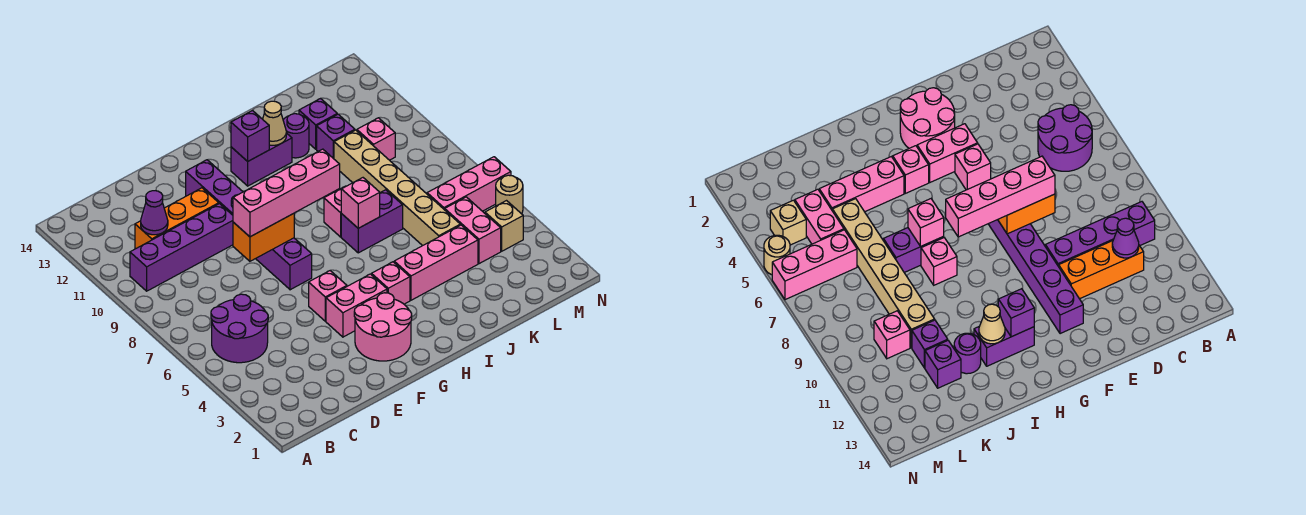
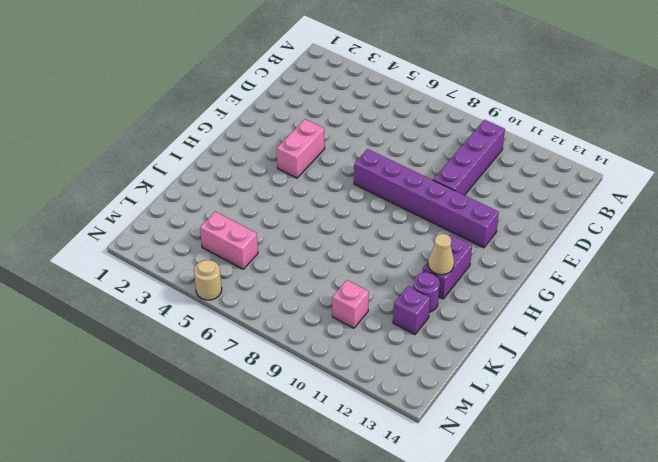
none -> purple round brick B5:C6 level 1
none -> orange brick C11:E11 level 1
none -> pink round brick F2:G3 level 1

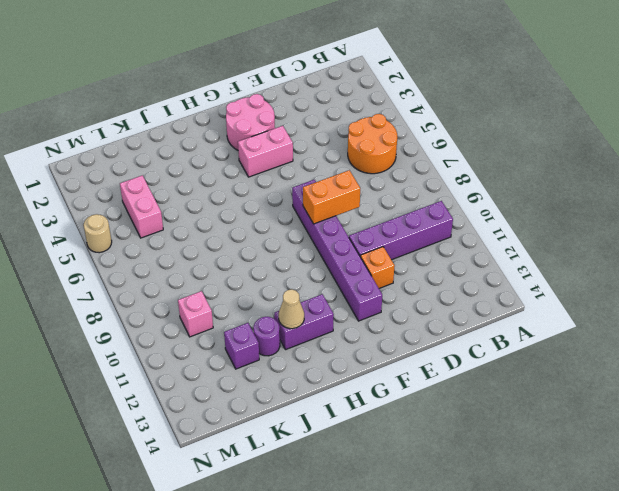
orange round brick B5:C6 level 1 -> purple round brick B5:C6 level 1
orange brick E11 level 1 -> orange brick C11:E11 level 1
none -> pink brick F5 level 1
none -> pink brick H4 level 1
none -> pink brick I4:K4 level 1

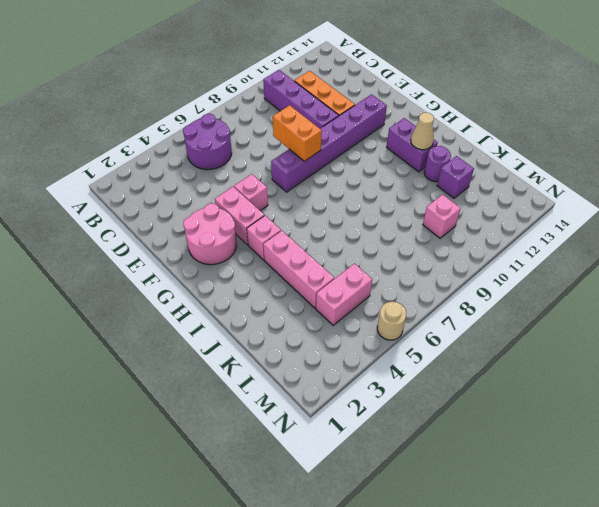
none -> purple brick I7:J7 level 1
none -> pink brick I8 level 1
none -> tan brick K5:K10 level 1

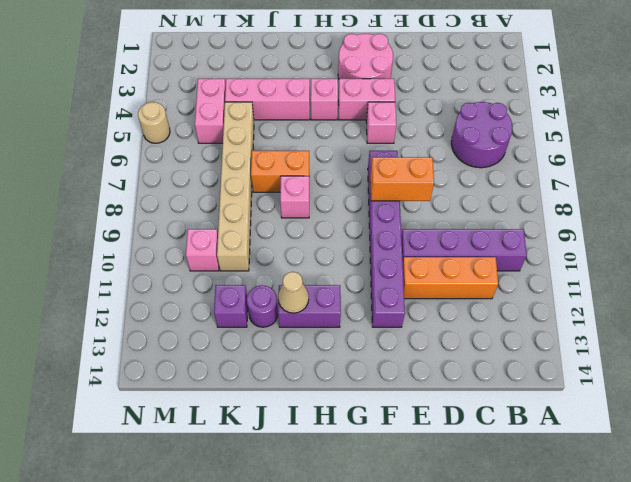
orange brick I7:J7 level 1 -> purple brick I7:J7 level 1
none -> purple brick K11 level 1
none -> pink brick L6:N6 level 1
none -> tan brick M4 level 1

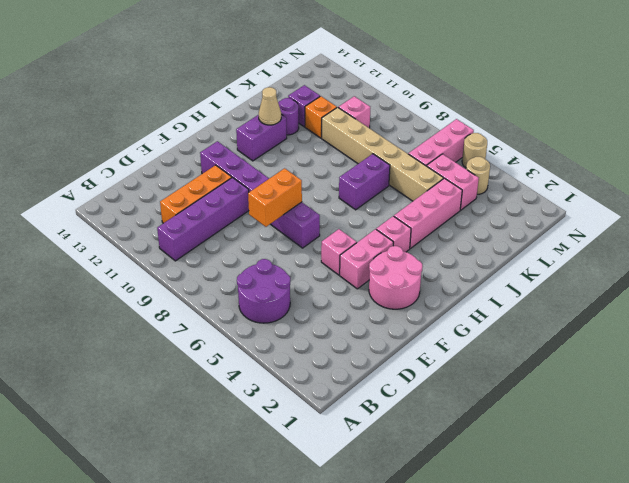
orange brick K11 level 1 -> purple brick K11 level 1
tan round brick M4 level 1 -> tan brick M4 level 1
none -> pink brick I8 level 1
none -> purple cone C11 level 2
none -> purple brick H12 level 2

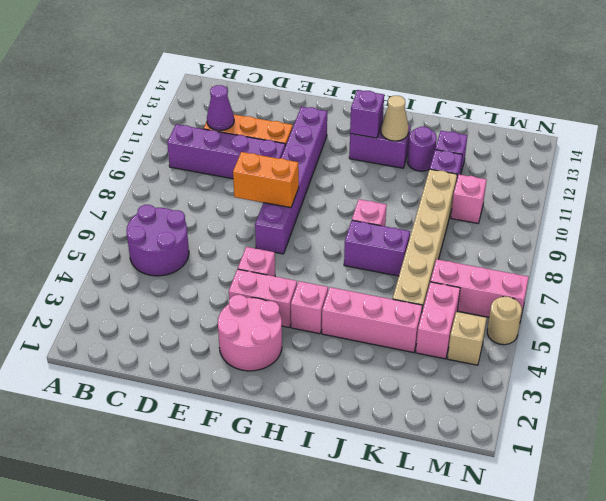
none -> pink brick I7 level 2
none -> pink brick E8:H8 level 3

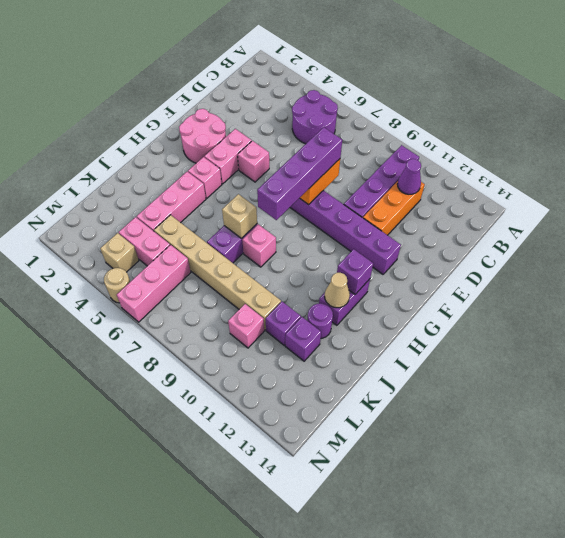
purple brick E8:H8 level 3 -> pink brick E8:H8 level 3
tan brick I7 level 2 -> pink brick I7 level 2

